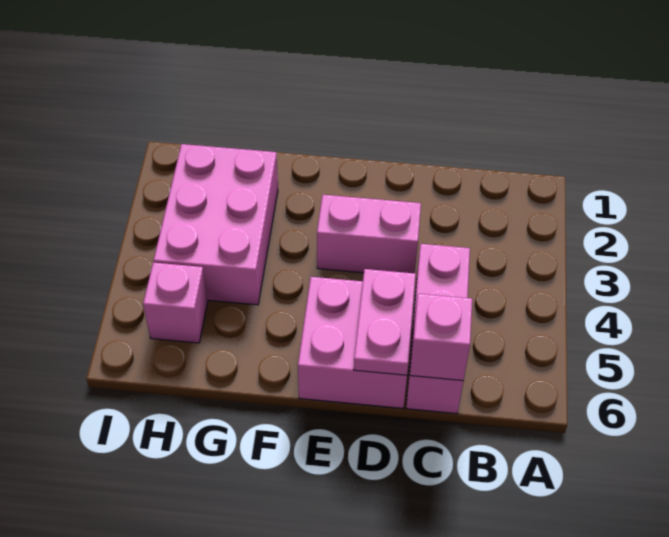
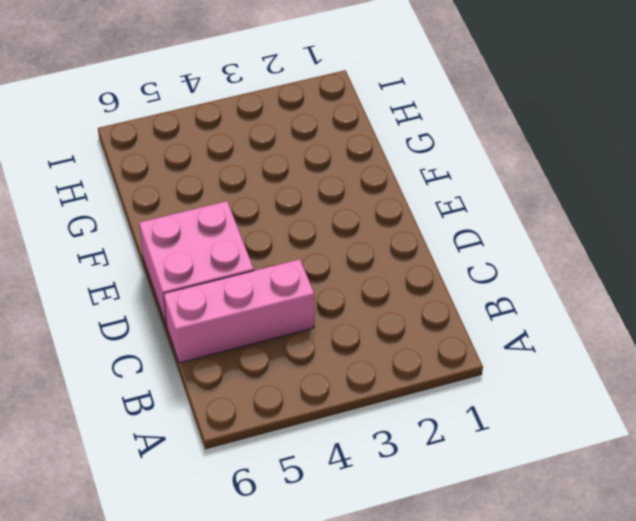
none -> pink brick D3:E3 level 1
none -> pink brick G2:H4 level 1

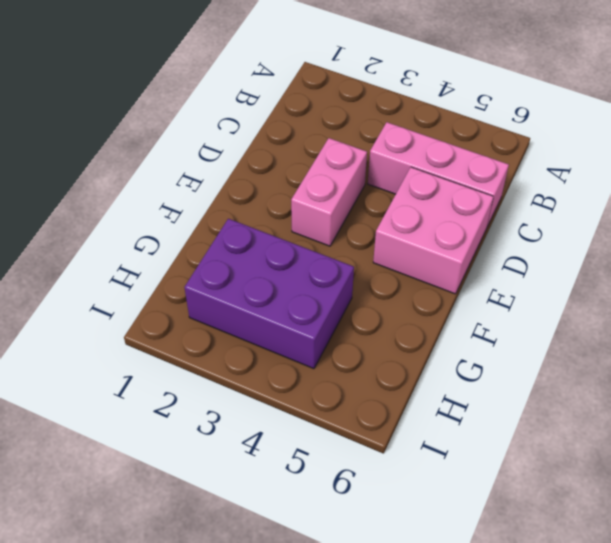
purple brick G2:H4 level 1 -> pink brick G2:H4 level 1
none -> pink brick H5 level 1
none -> pink brick C6 level 2

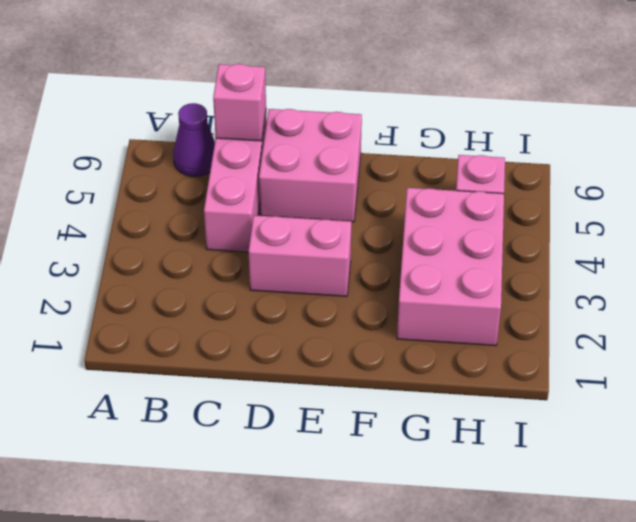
purple cone B6 level 1 -> none
none -> pink plate D5:D6 level 2

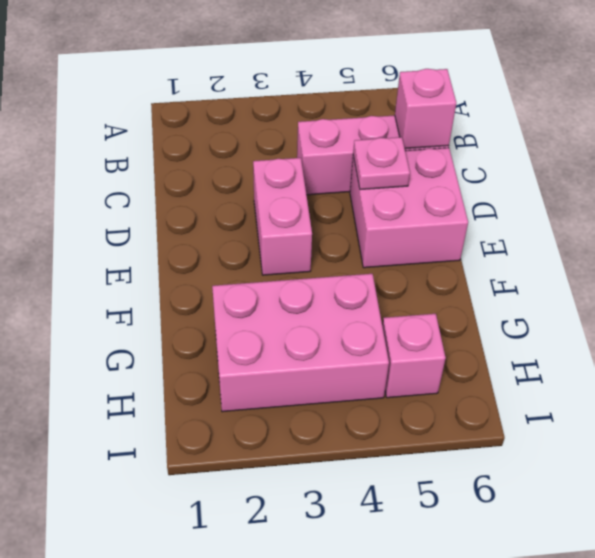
pink plate D5 level 2 -> pink plate D5:D6 level 2

